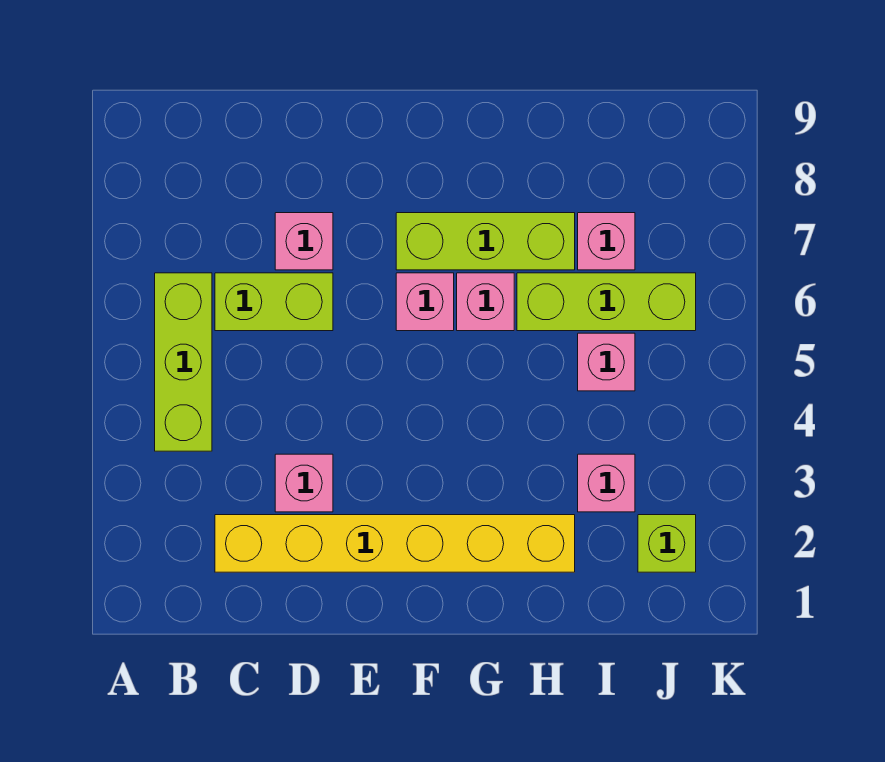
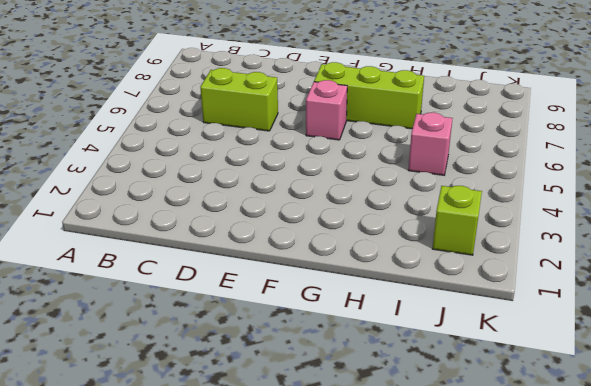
none -> lime brick B4:B6 level 1
none -> yellow brick C2:H2 level 1
none -> pink brick D3 level 1

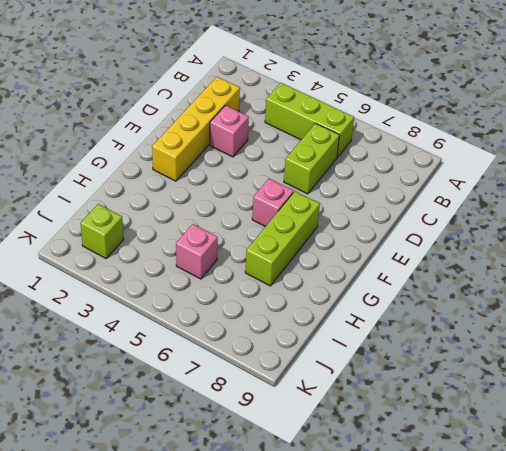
yellow brick C2:F2 level 1 -> yellow brick C2:H2 level 1
none -> pink brick D7 level 1
none -> pink brick G6 level 1
none -> lime brick H6:J6 level 1

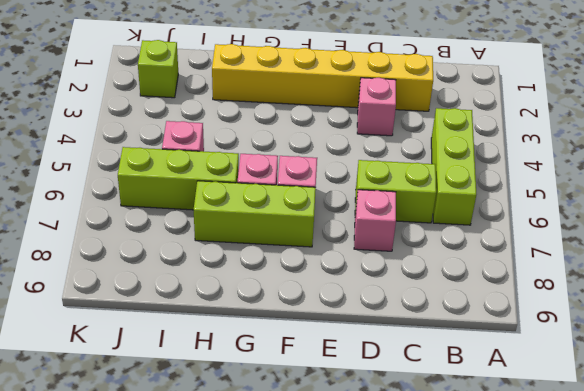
none -> pink brick I3 level 1
none -> pink brick I7 level 1

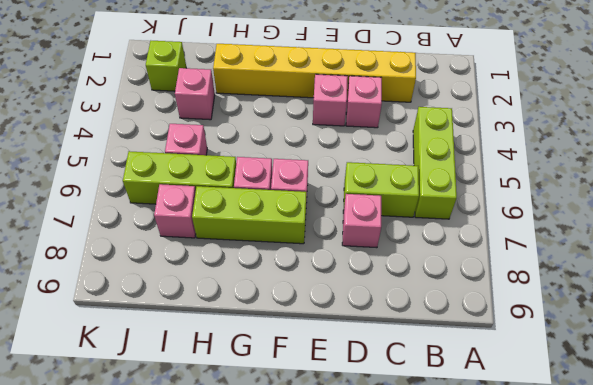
pink brick E3 level 1 -> none

